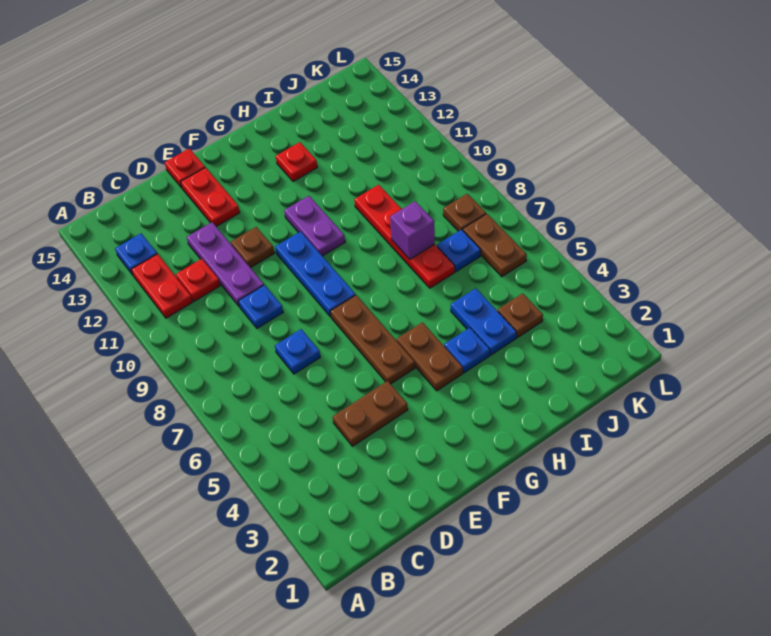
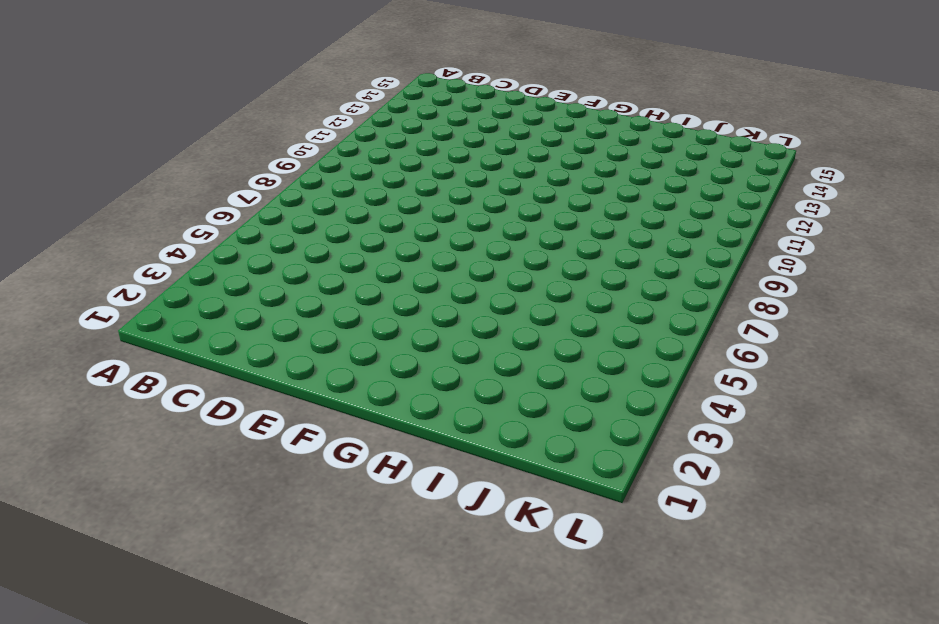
none -> red plate B11:B12 level 1
none -> blue plate B13 level 1
none -> red plate C11 level 1

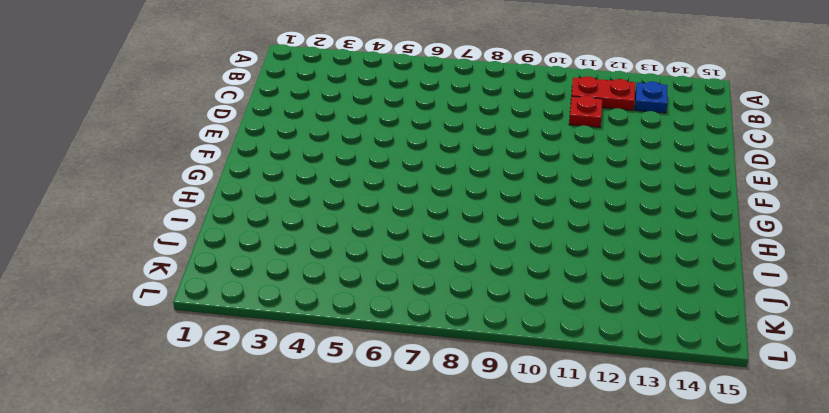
none -> brown plate D4:E4 level 1
none -> blue plate D7 level 1
none -> blue plate D9 level 1

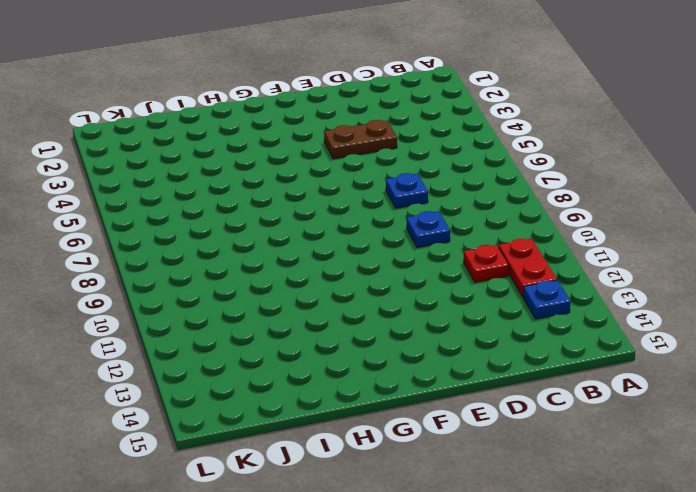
none -> purple plate D10:D12 level 1
none -> brown plate E11 level 1
none -> red plate E13:E14 level 1

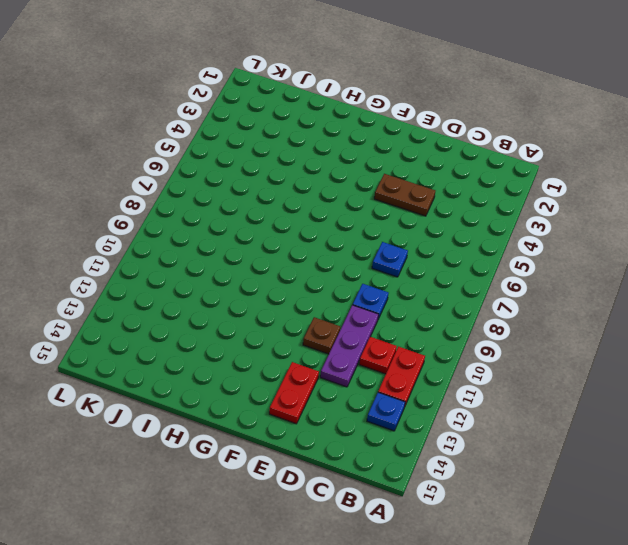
none -> red plate E15 level 1
none -> brown plate F5:F7 level 1
none -> blue plate F8:F10 level 1

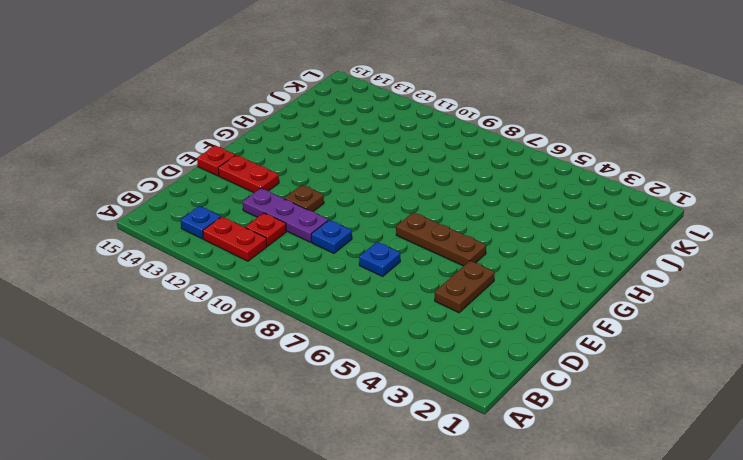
none -> blue plate F8:F10 level 1
none -> brown plate G4:G5 level 1
none -> purple plate G10:G11 level 1

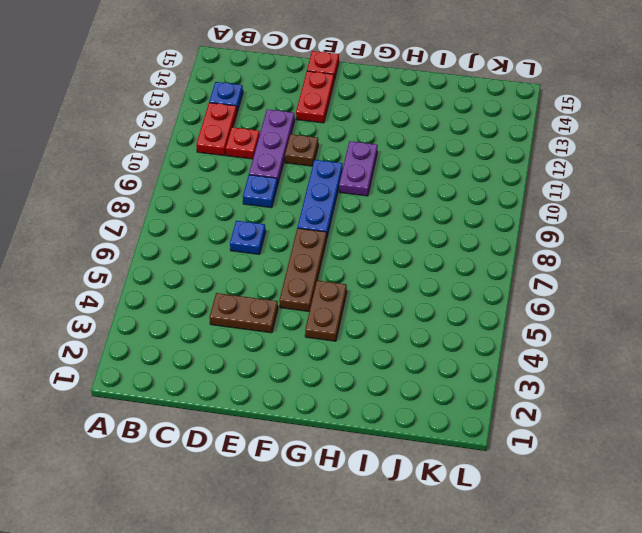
none -> blue plate H4 level 1
none -> red plate H13 level 1
none -> blue plate I4:I5 level 1

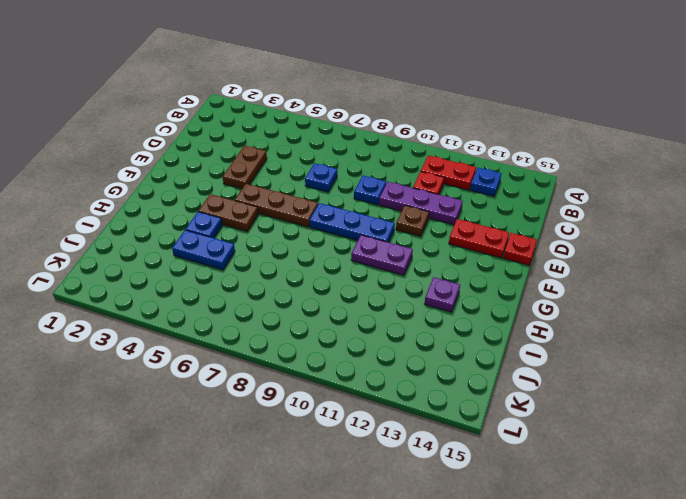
purple plate H13 level 1 -> red plate H13 level 1
none -> red plate I7:I10 level 1
none -> brown plate J4 level 1
none -> blue plate J7 level 1

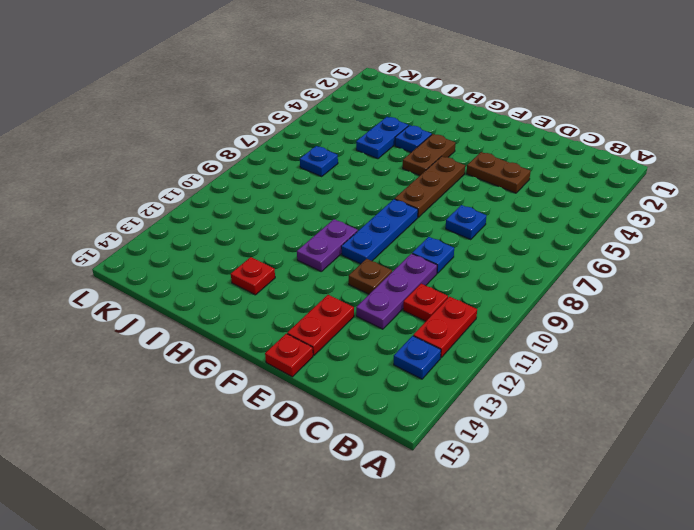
none -> red plate I7:I10 level 1
none -> brown plate J4 level 1
none -> brown plate K6:K7 level 1

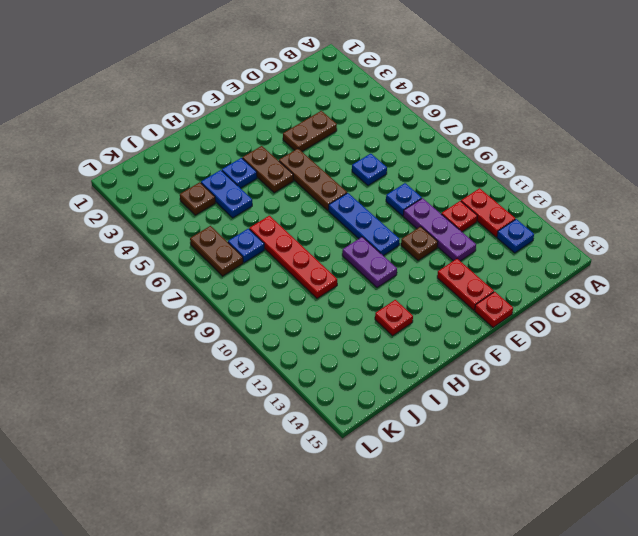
none -> brown plate K8 level 1
none -> purple brick I8 level 2

